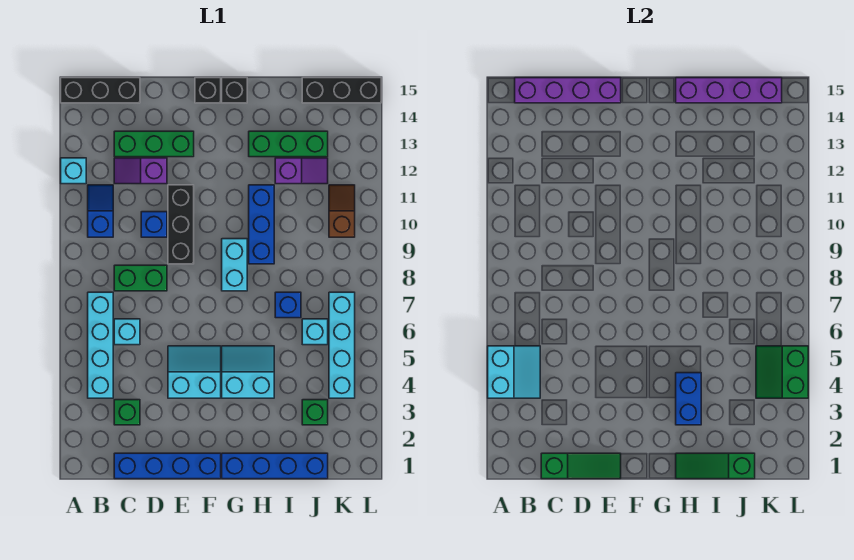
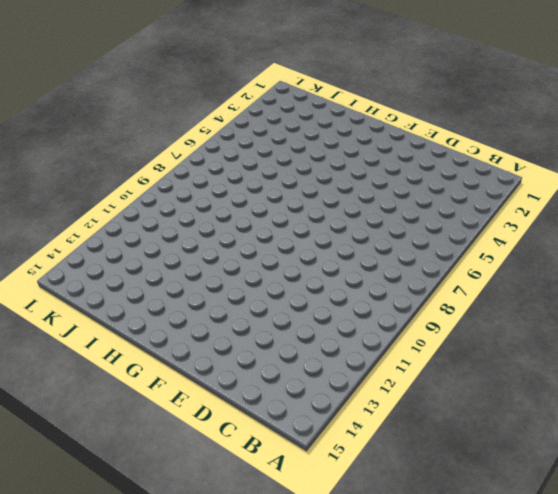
none -> cyan brick A12 level 1
none -> black brick A15:C15 level 1
none -> cyan brick B4:B7 level 1
none -> blue slope B10:B11 level 1 top 10

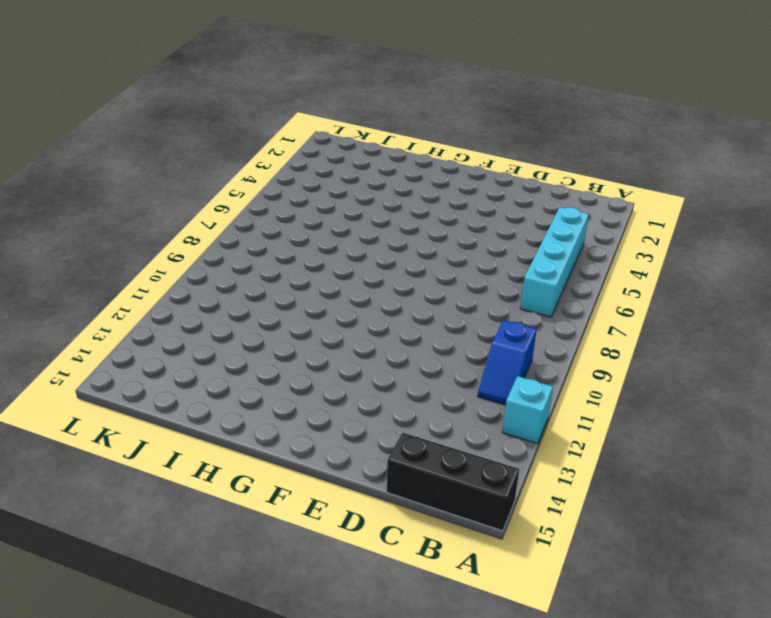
none -> blue brick C1:F1 level 1
none -> green brick C3 level 1
none -> cyan brick C6 level 1
none -> green brick C8:D8 level 1

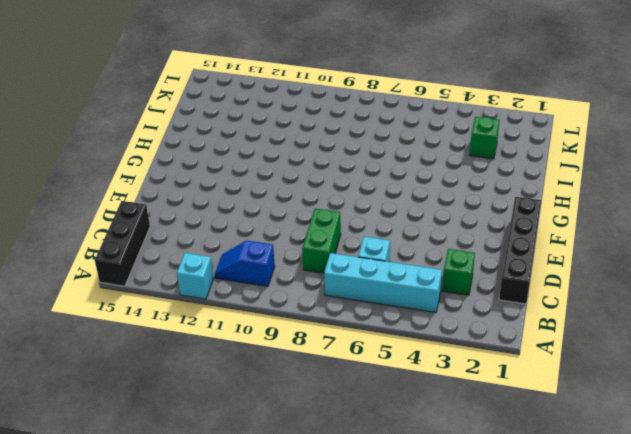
black brick C1:F1 level 1 -> blue brick C1:F1 level 1
none -> purple slope C12:D12 level 1 top D
none -> green brick C13:E13 level 1
none -> blue brick D10 level 1
none -> cyan slope E4:F5 level 1 top 4

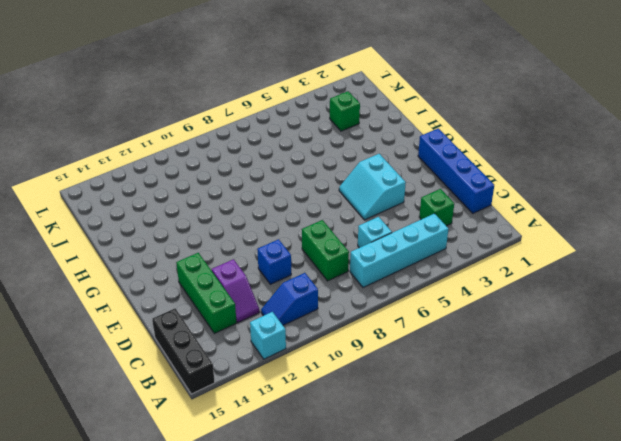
none -> black brick E9:E11 level 1
none -> black brick F15 level 1
none -> blue brick G1:J1 level 1
none -> cyan slope G4:H5 level 1 top 4

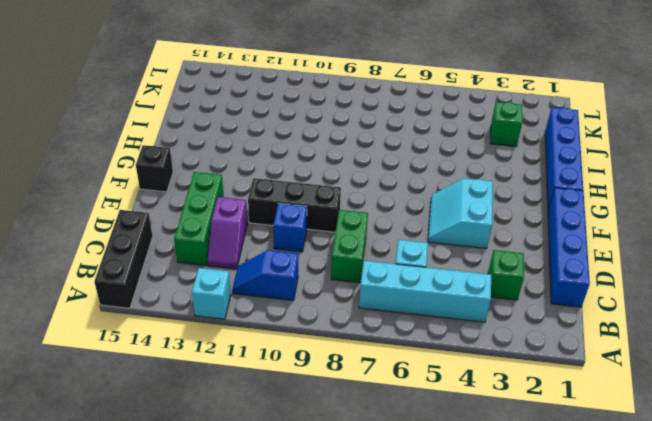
none -> cyan slope G4:H5 level 1 top 4
none -> cyan brick G8:G9 level 1
none -> black brick G15 level 1
none -> blue brick H9:H11 level 1

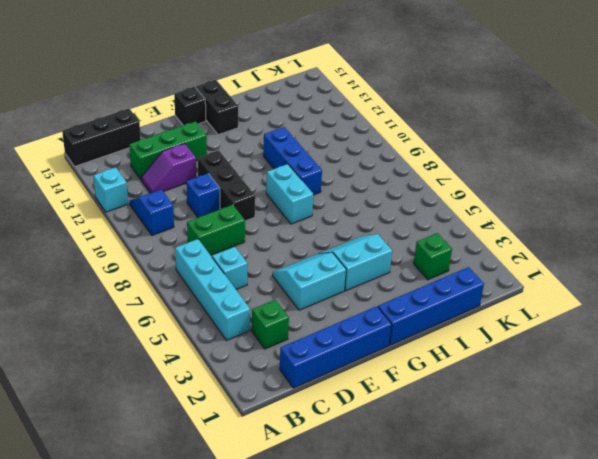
black brick G14:G15 level 1 -> black brick G15 level 1
none -> green brick H13:J13 level 1
none -> blue brick I7 level 1
none -> purple slope I12:J12 level 1 top I
none -> cyan brick J6 level 1

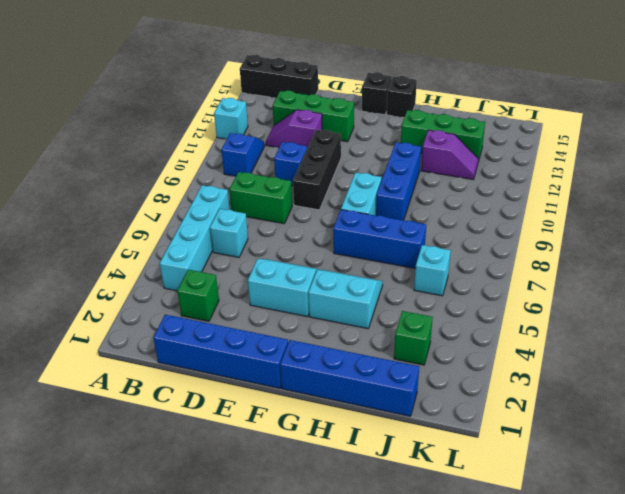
blue brick G7:I7 level 1 -> blue brick I7 level 1
none -> black brick J15:L15 level 1
none -> cyan brick K4:K7 level 1
none -> brown slope K10:K11 level 1 top 10
none -> cyan slope A4:B5 level 2 top A

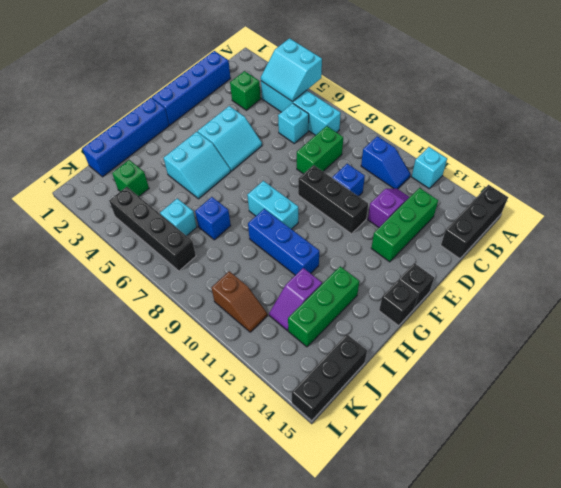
black brick K4:K7 level 1 -> cyan brick K4:K7 level 1
none -> purple brick B15:E15 level 2
none -> green slope C1:E1 level 2 top C
none -> green slope H1:J1 level 2 top J
none -> blue brick H3:H4 level 2

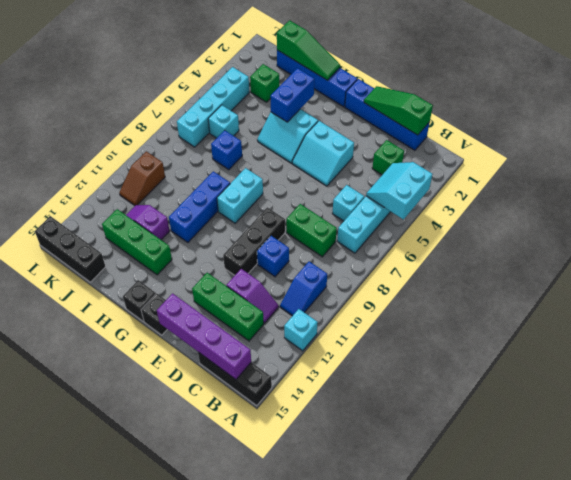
none -> purple brick H15:K15 level 2
none -> green slope K4:L5 level 2 top L

